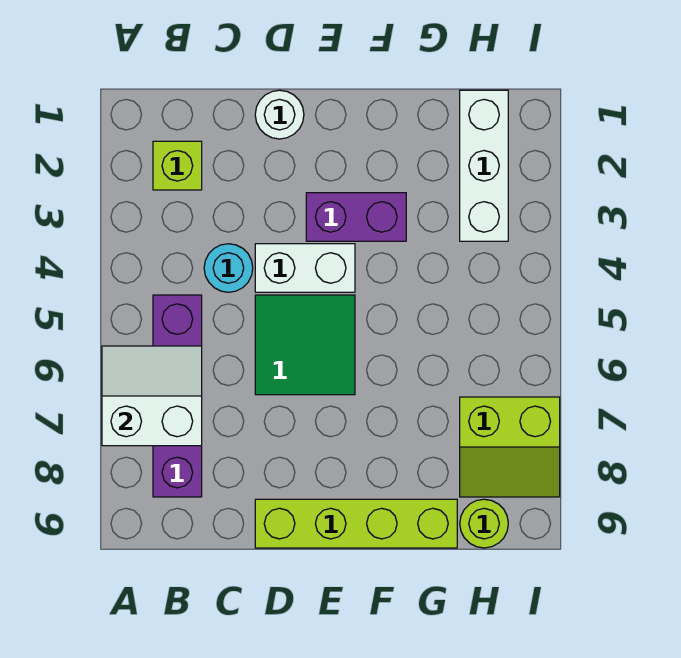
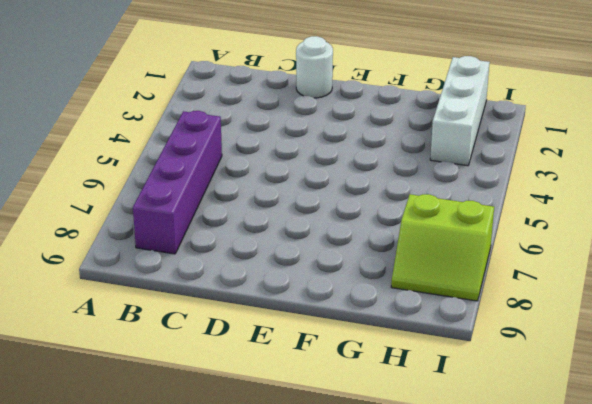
none -> lime brick B2 level 1
none -> cyan round brick C4 level 1
none -> white brick D4:E4 level 1

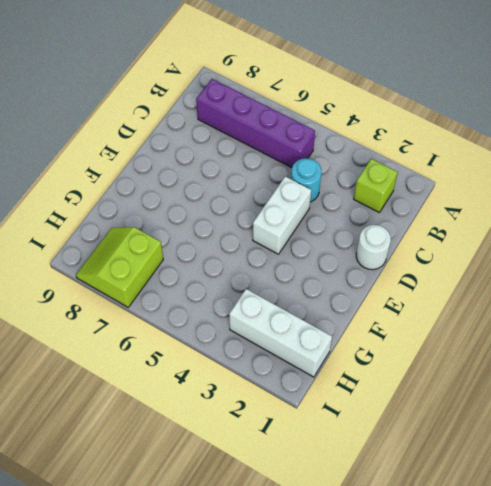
none -> green tile D5:E6 level 1
none -> lime brick D9:G9 level 1
none -> purple brick E3:F3 level 1

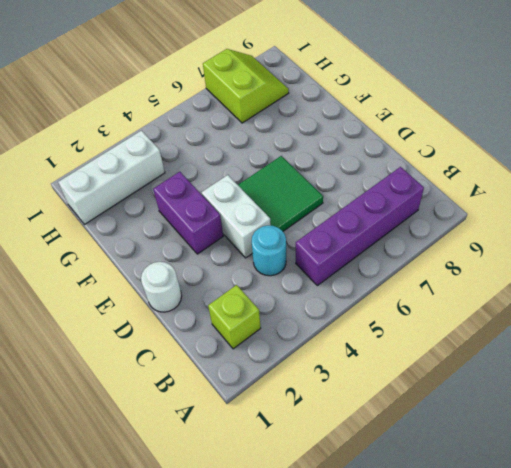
none -> lime brick D9:G9 level 1
none -> lime round brick H9 level 1
none -> white slope A6:B7 level 2 top 7

